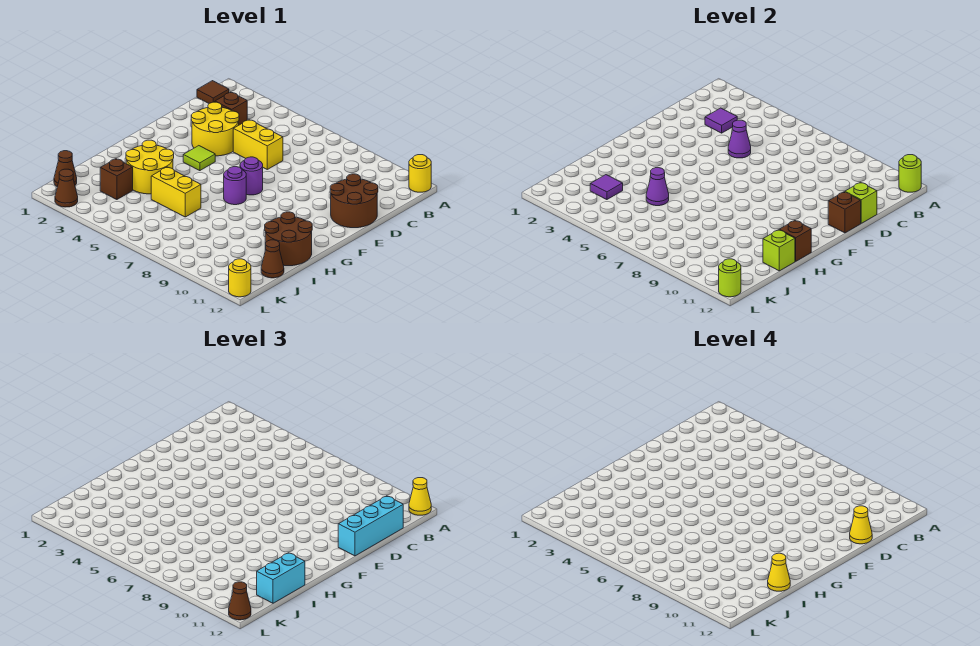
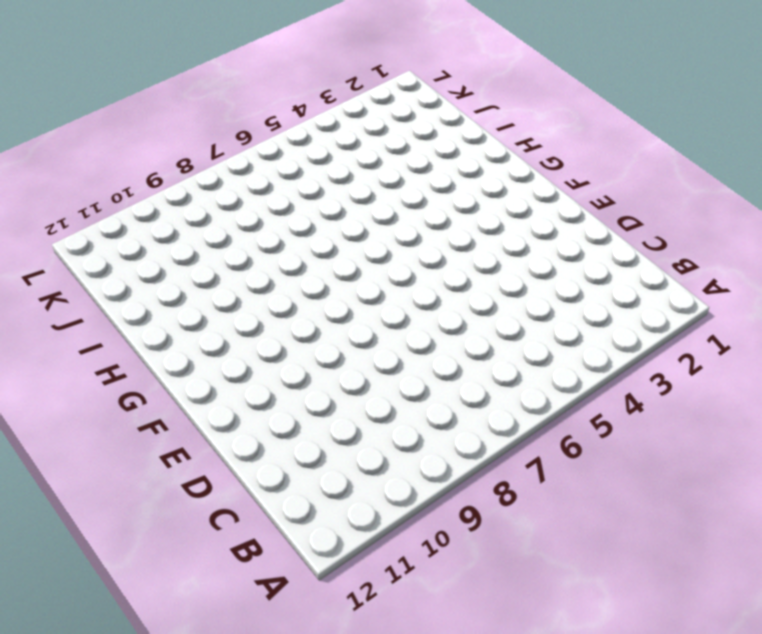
none -> yellow round brick A12 level 1
none -> brown tile B1 level 1
none -> brown brick C3 level 1
none -> yellow round brick D3:E4 level 1

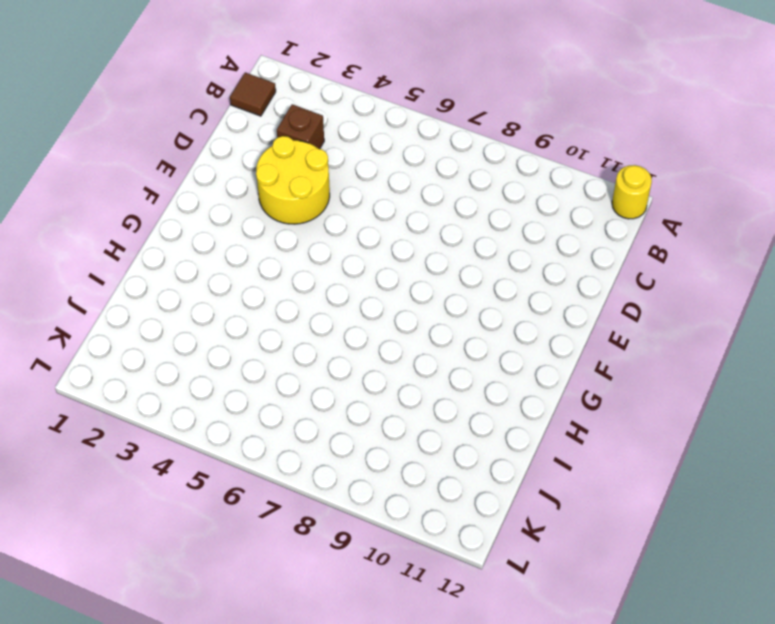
none -> yellow brick D5:D6 level 1
none -> brown round brick D11:E12 level 1
none -> lime tile F4 level 1
none -> purple round brick F7 level 1

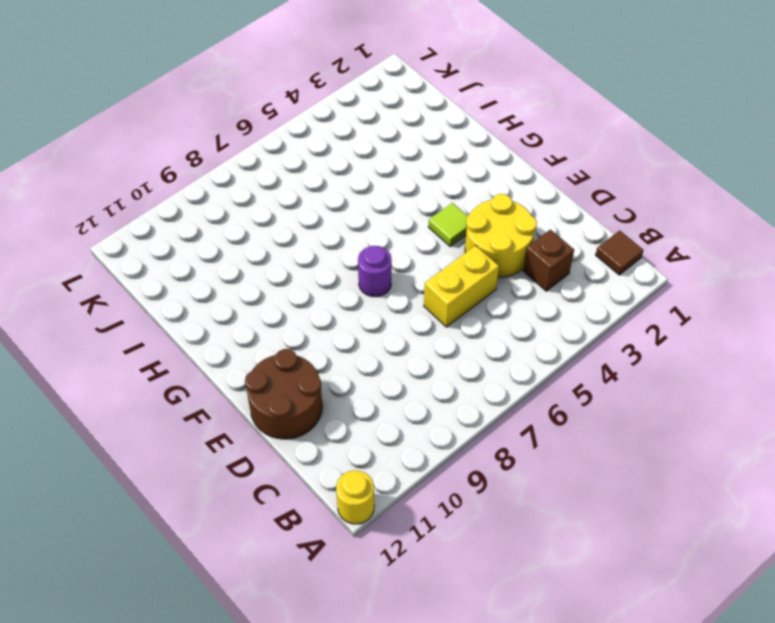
none -> purple round brick G7 level 1
none -> yellow round brick H3:I4 level 1
none -> brown round brick H11:I12 level 1
none -> yellow brick I5:I6 level 1

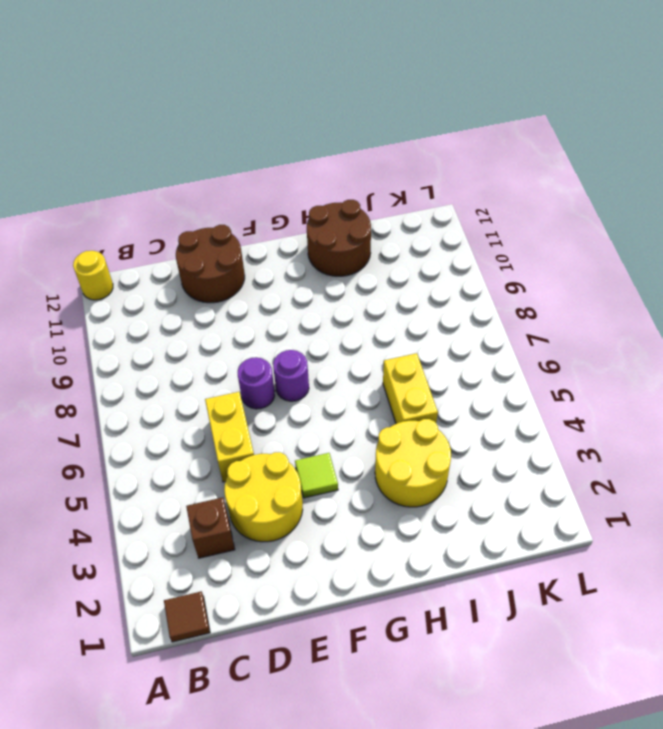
purple round brick E7 level 1 -> purple round brick G7 level 1
none -> brown brick J3 level 1
none -> brown cone J12 level 1
none -> brown cone K1 level 1
none -> brown cone L2 level 1

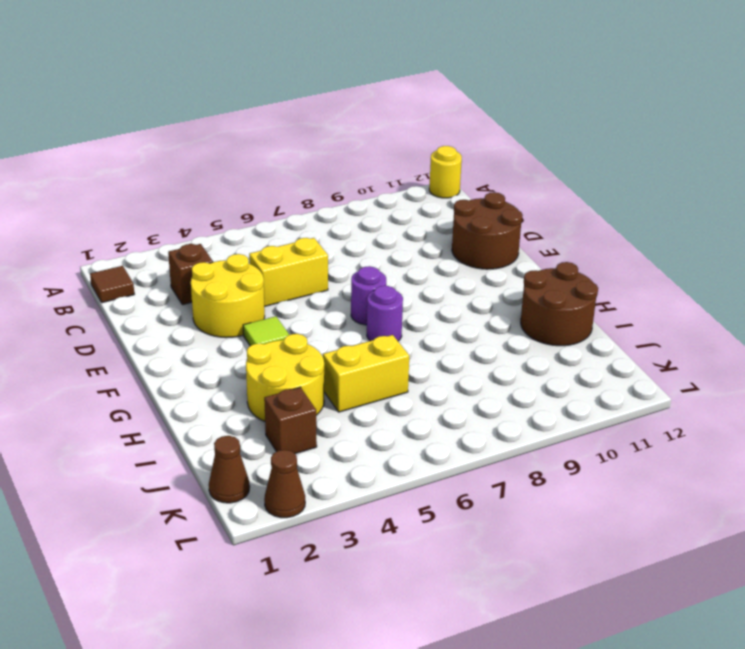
none -> brown cone J12 level 1
none -> yellow round brick L12 level 1
none -> lime round brick A12 level 2
none -> purple tile C3 level 2

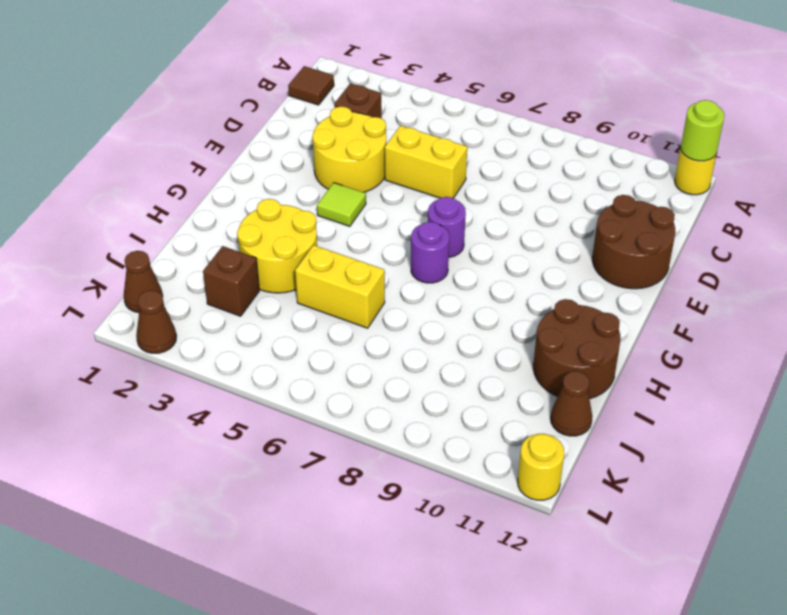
none -> purple tile C3 level 2
none -> purple cone D5 level 2
none -> lime brick D12 level 2
none -> brown brick E12 level 2

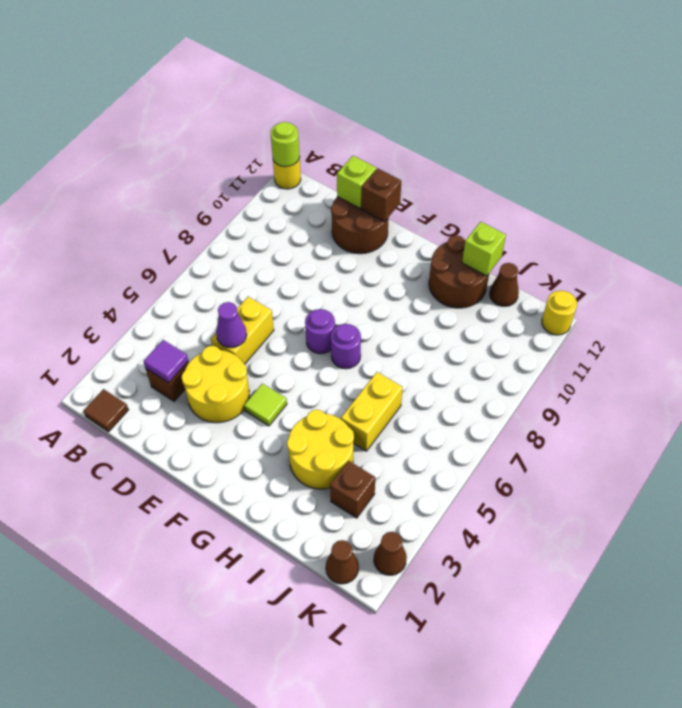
none -> brown brick H12 level 2
none -> purple cone I5 level 2
none -> purple tile J3 level 2
none -> lime round brick L12 level 2

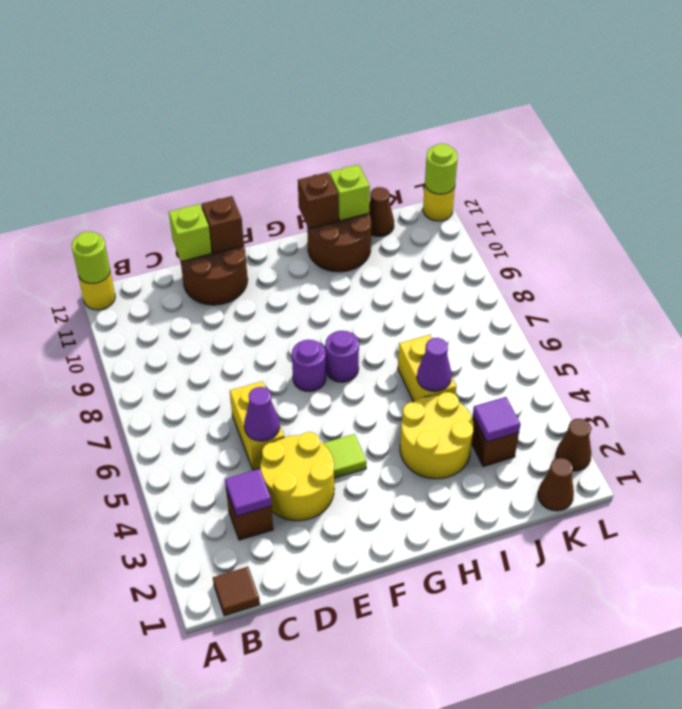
none -> yellow cone A12 level 3
none -> cyan brick C12:E12 level 3
none -> cyan brick I12:J12 level 3
none -> brown cone L12 level 3

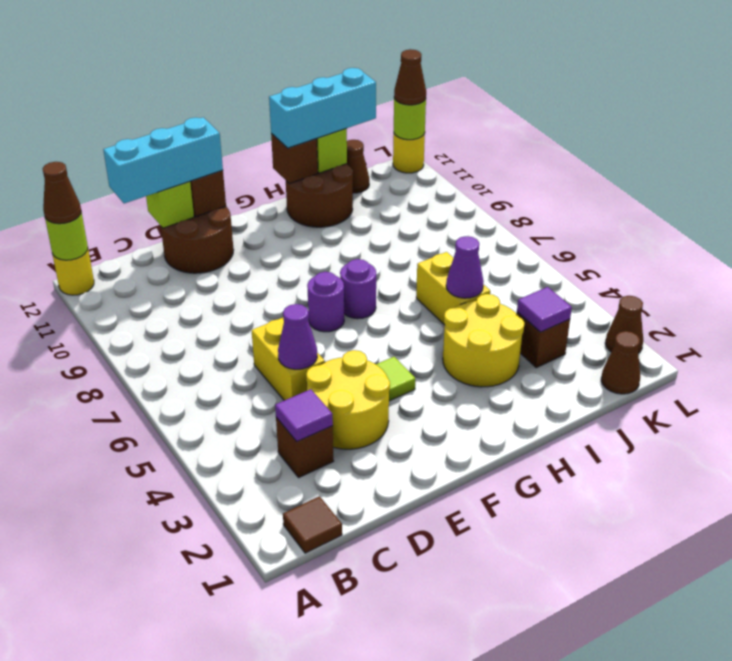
brown cone A12 level 3 -> yellow cone A12 level 3
cyan brick H12:J12 level 3 -> cyan brick I12:J12 level 3
none -> yellow cone D12 level 4
none -> yellow cone I12 level 4

